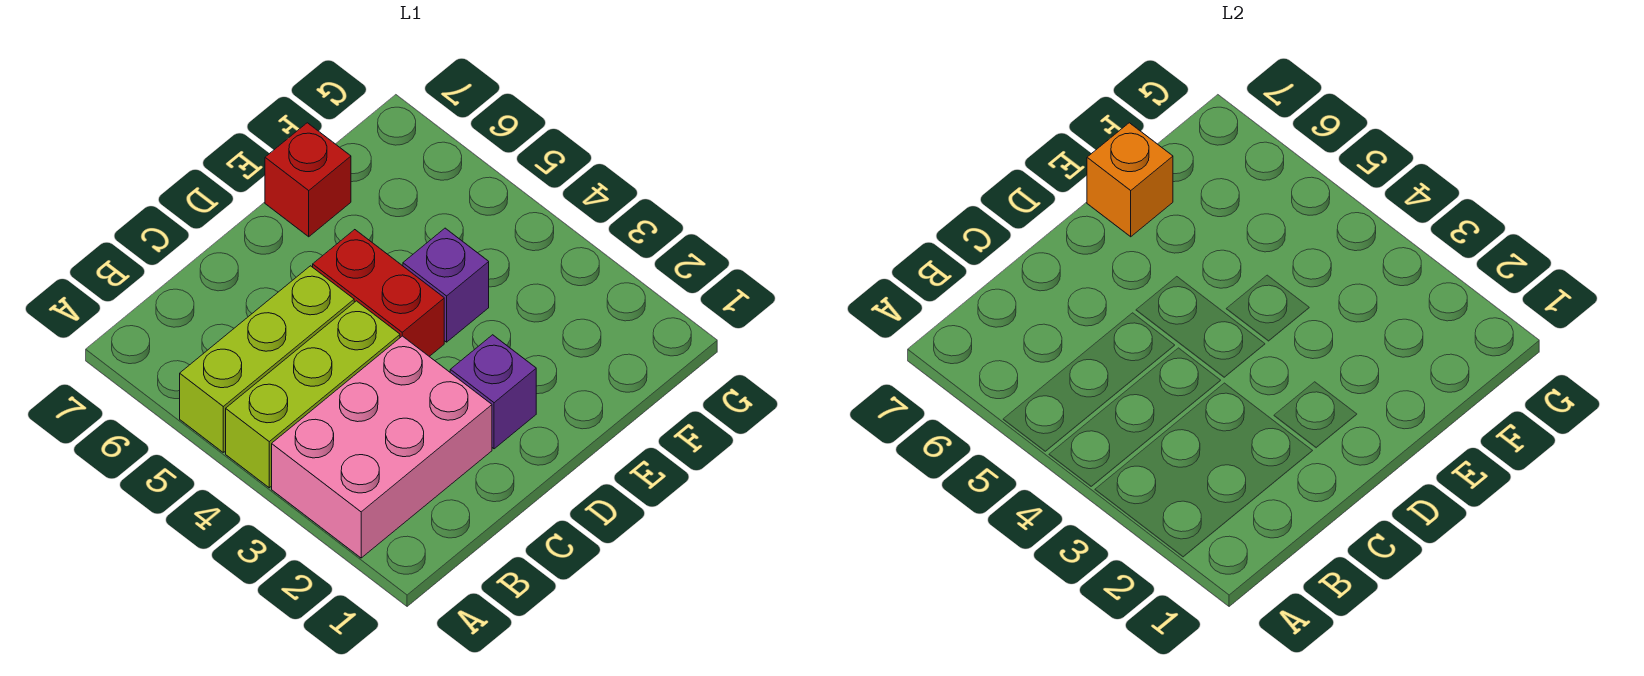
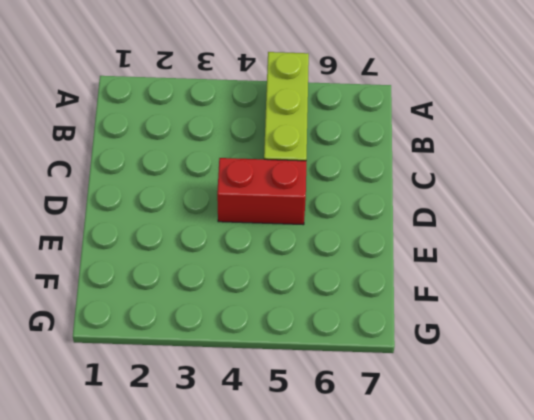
none -> pink brick A2:C3 level 1
none -> lime brick A4:C4 level 1

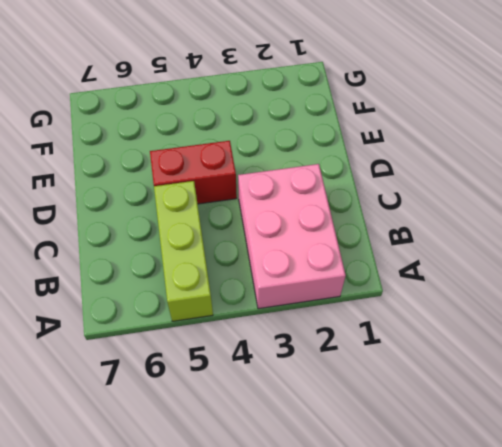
none -> lime brick A4:C4 level 1
none -> purple brick D2 level 1

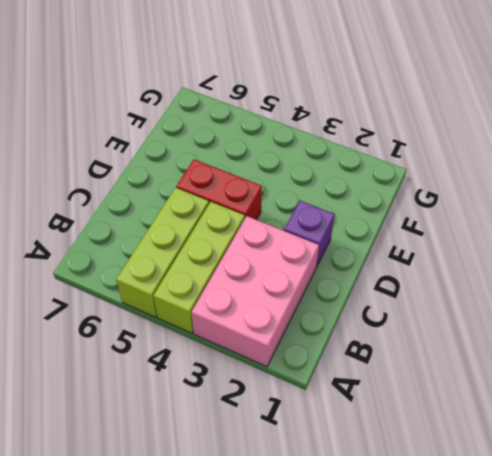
none -> purple brick E4 level 1
none -> red brick E7 level 1

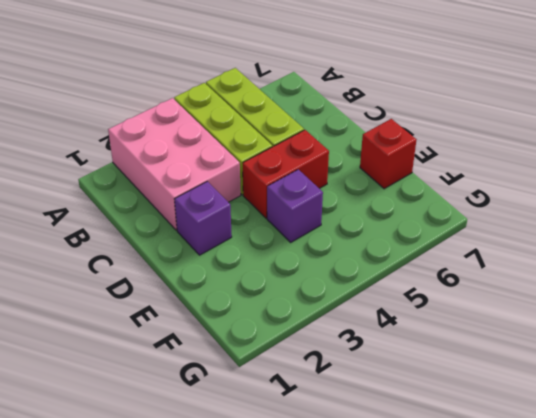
none -> orange brick E7 level 2

